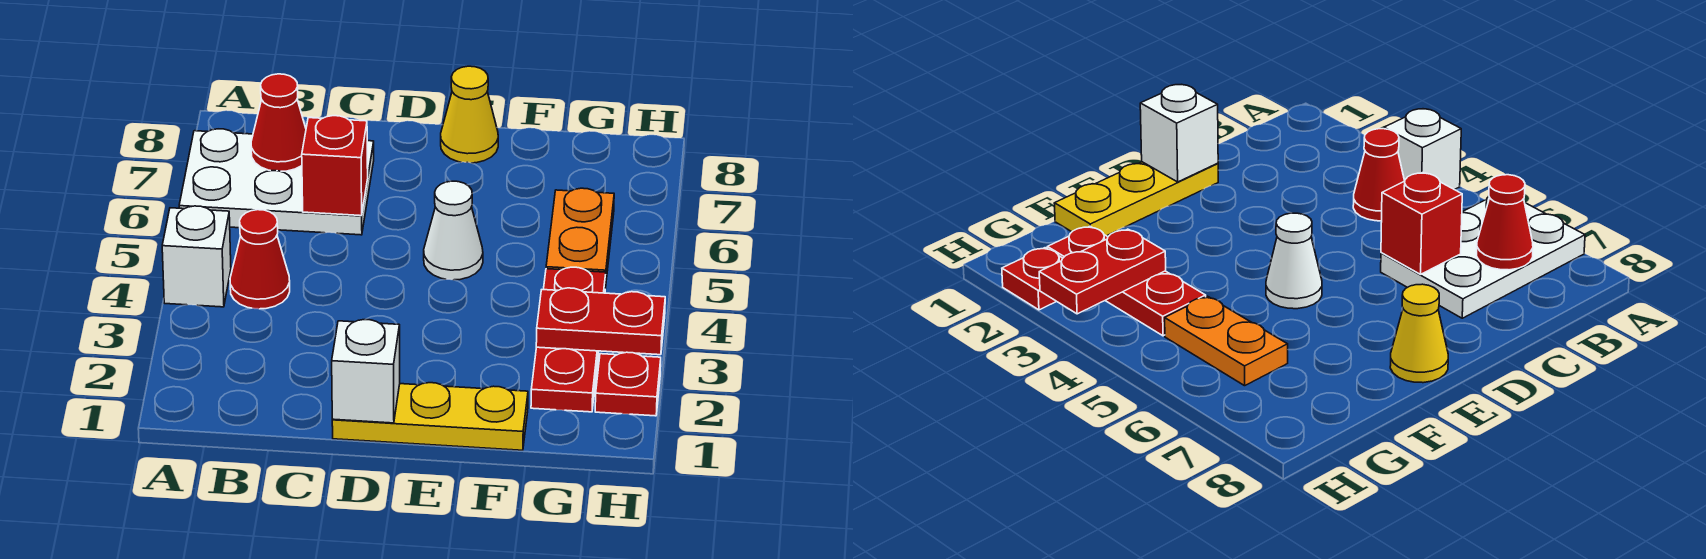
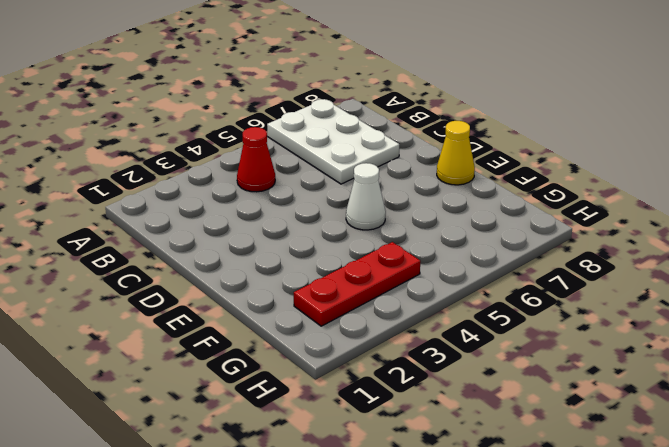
none -> white brick A4 level 1
none -> yellow plate D1:F1 level 1
none -> orange plate G5:G6 level 1

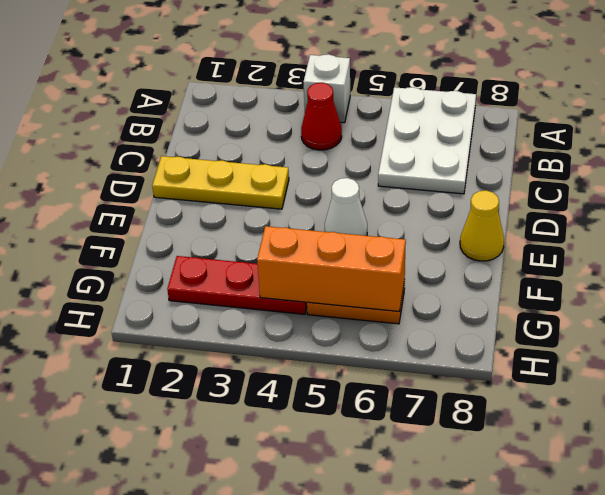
yellow plate D1:D3 level 1 -> yellow plate D1:F1 level 1
orange brick G4:G6 level 2 -> none
none -> red plate H2 level 1
none -> red cone B7 level 2
none -> red brick C6 level 2

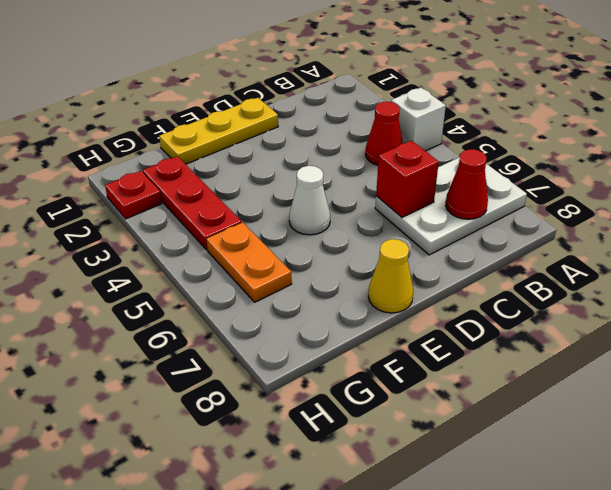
none -> white brick D1 level 2
none -> red plate G3:H3 level 2

